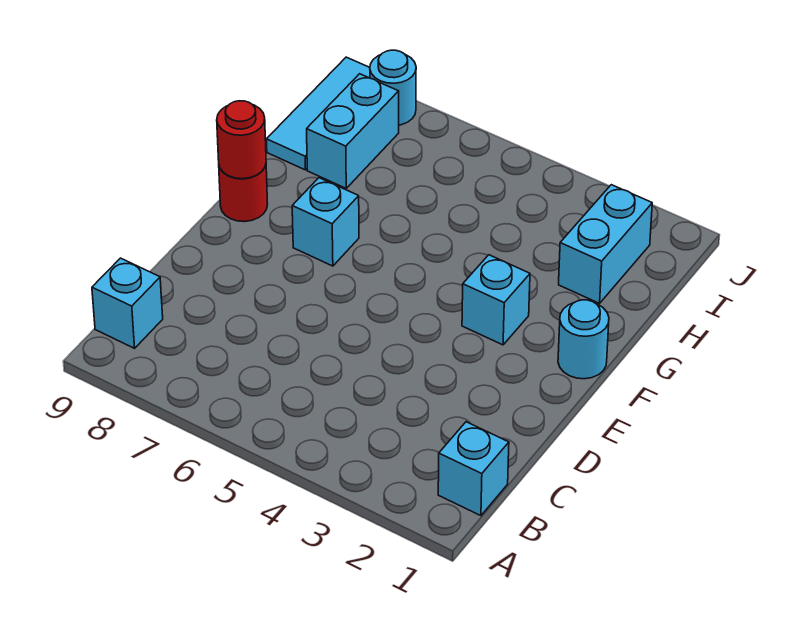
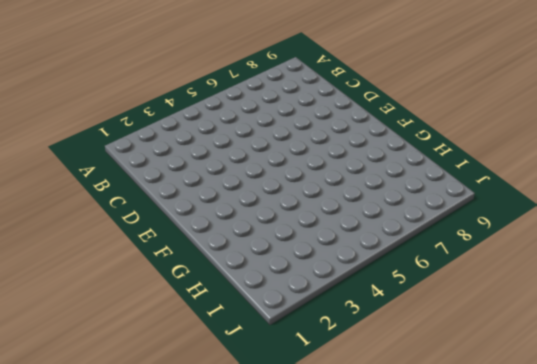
none -> cyan brick B1 level 1
none -> cyan brick B9 level 1

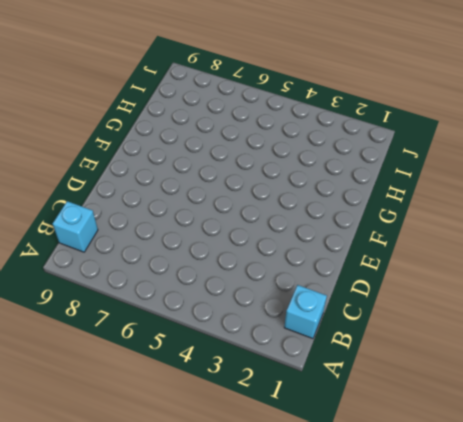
none -> cyan round brick F1 level 1
none -> cyan brick F3 level 1

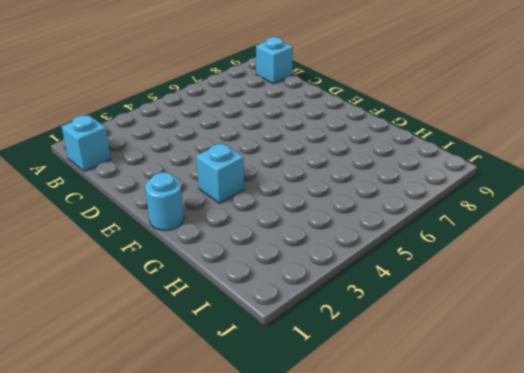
none -> cyan brick F7 level 1
none -> red round brick F9 level 1

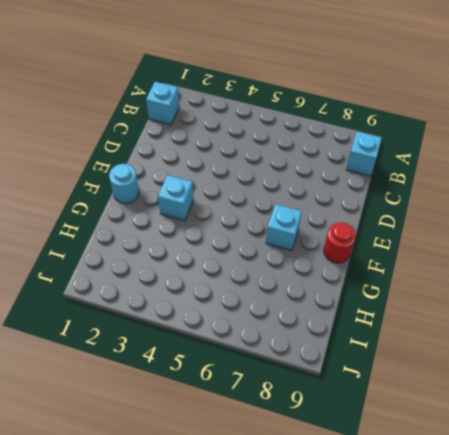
none -> cyan brick H2:I2 level 1
none -> cyan brick H8:I8 level 1

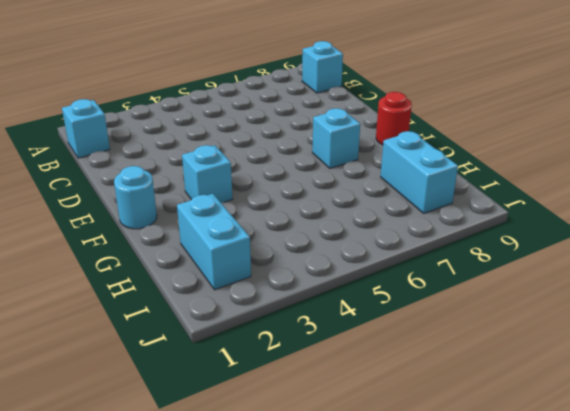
none -> cyan tile H9:J9 level 1
none -> cyan round brick J8 level 1

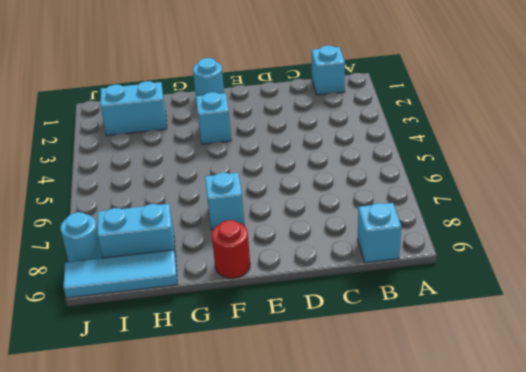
none -> red round brick F9 level 2

